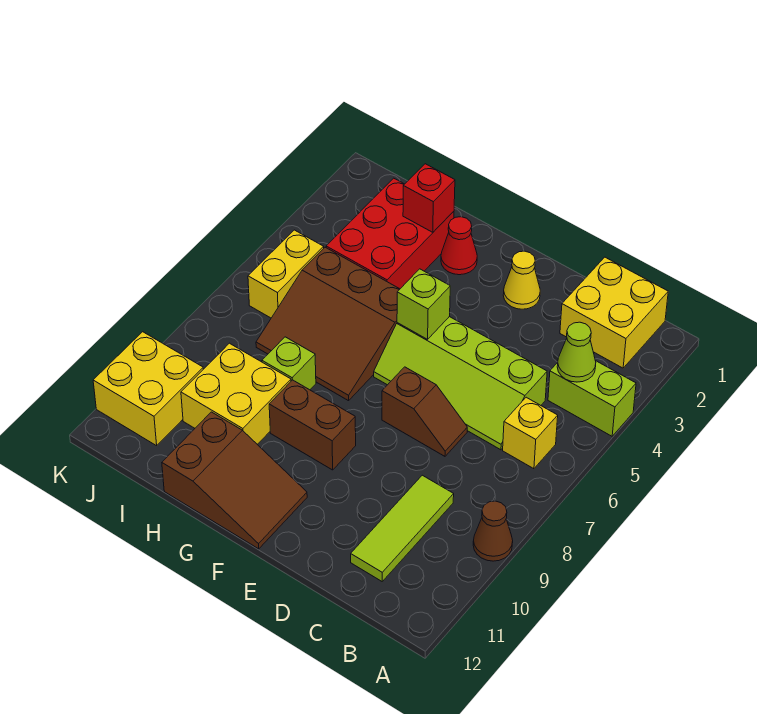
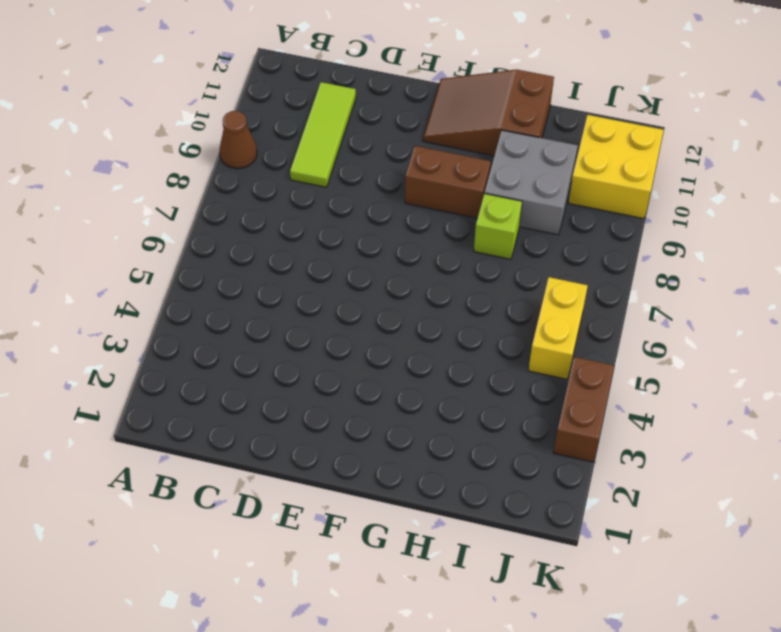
grey brick H9:I10 level 1 -> yellow brick H9:I10 level 1
brown brick K3:K4 level 1 -> none
none -> lime brick A4:B4 level 1
none -> yellow brick B1:C2 level 1
none -> yellow brick B6 level 1

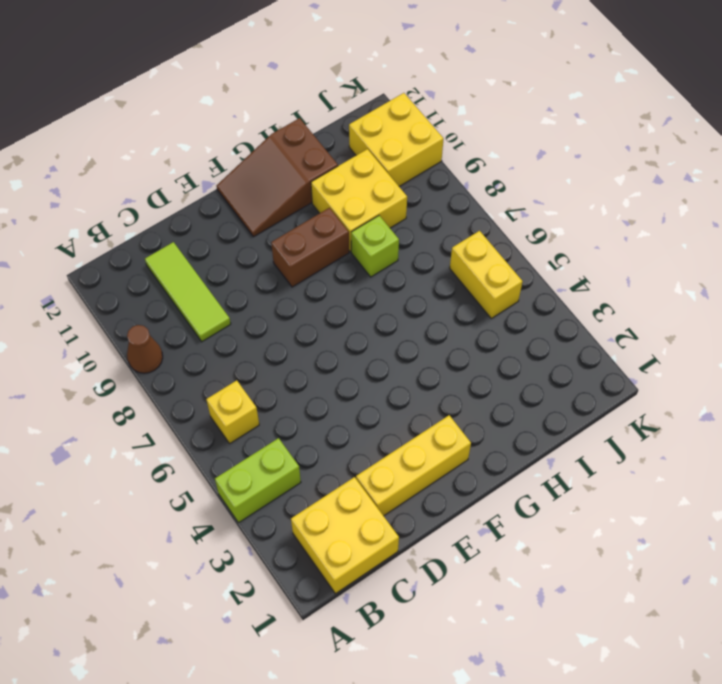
yellow brick D2:F2 level 1 -> yellow cone E2 level 1
none -> lime slope C5:F6 level 1 top 5
none -> brown slope D7:E7 level 1 top E
none -> red cone G2 level 1

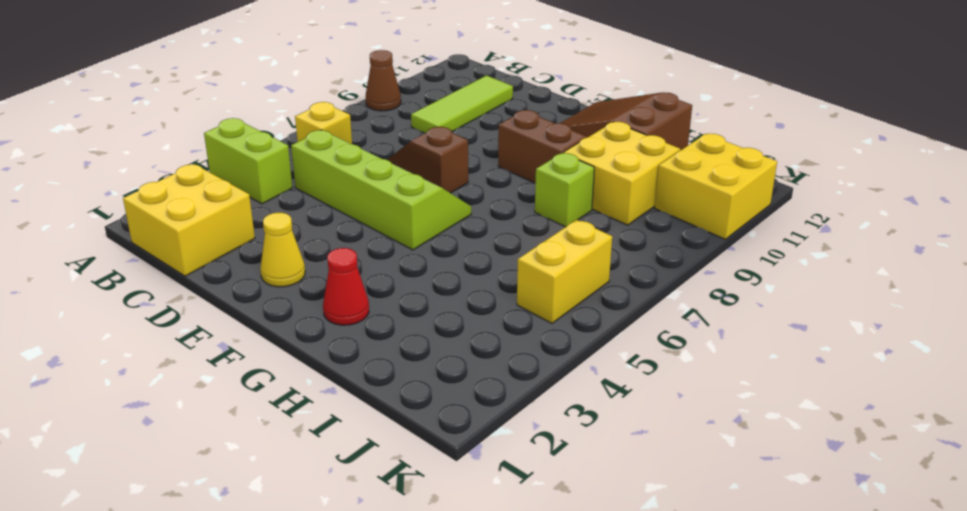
none -> brown slope G5:I7 level 1 top 5
none -> red brick H2:I4 level 1
none -> lime cone B4 level 2

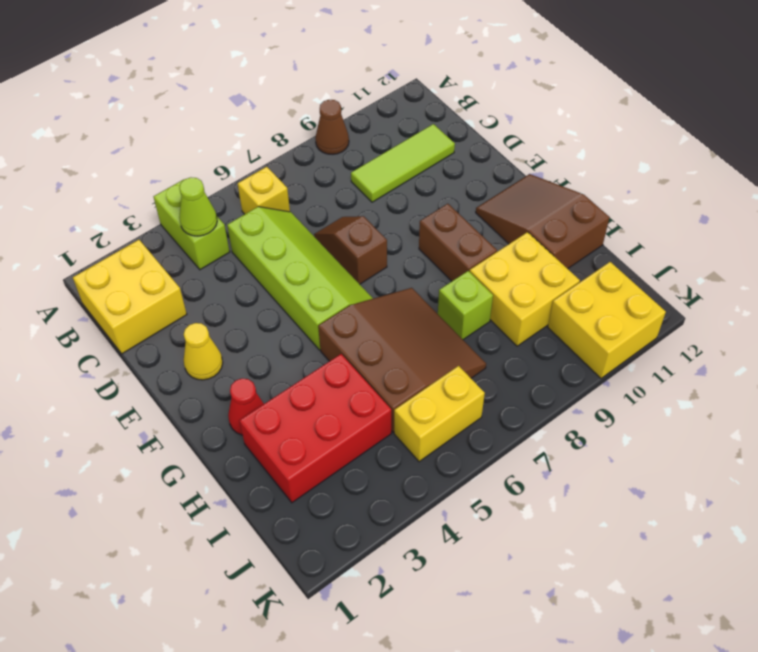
none -> lime brick F5 level 2
none -> red brick H2 level 2

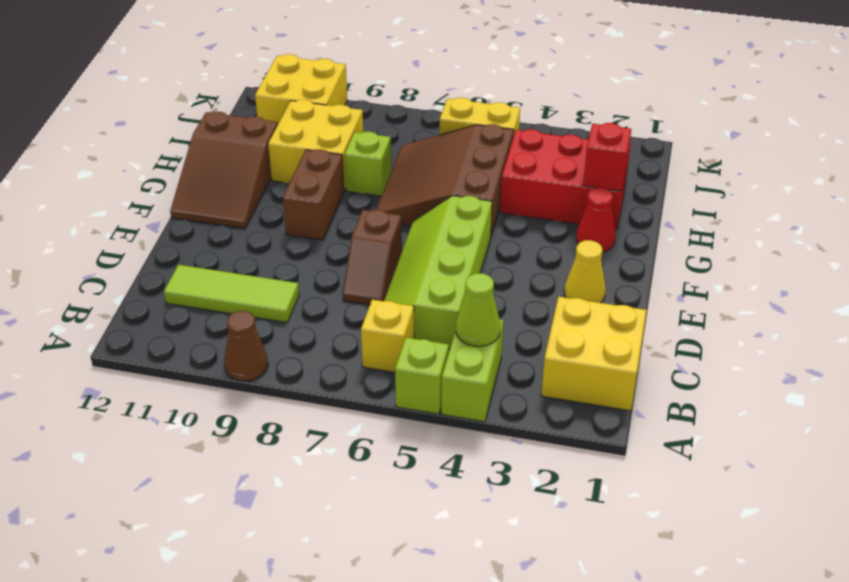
lime brick A5 level 1 -> lime brick F5 level 2

